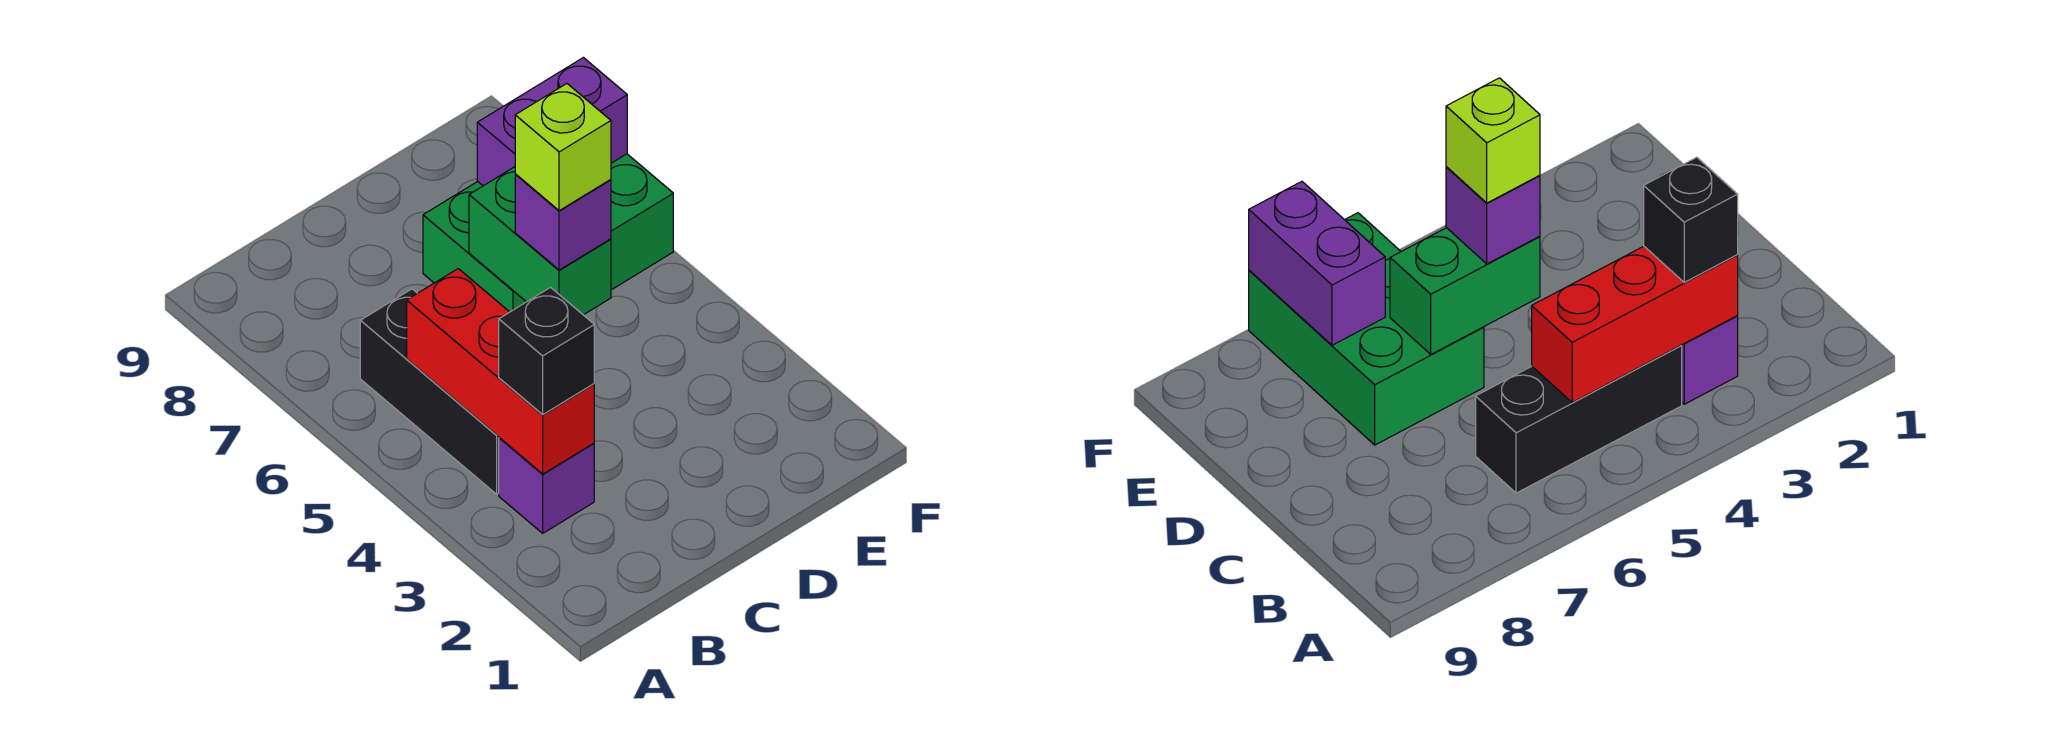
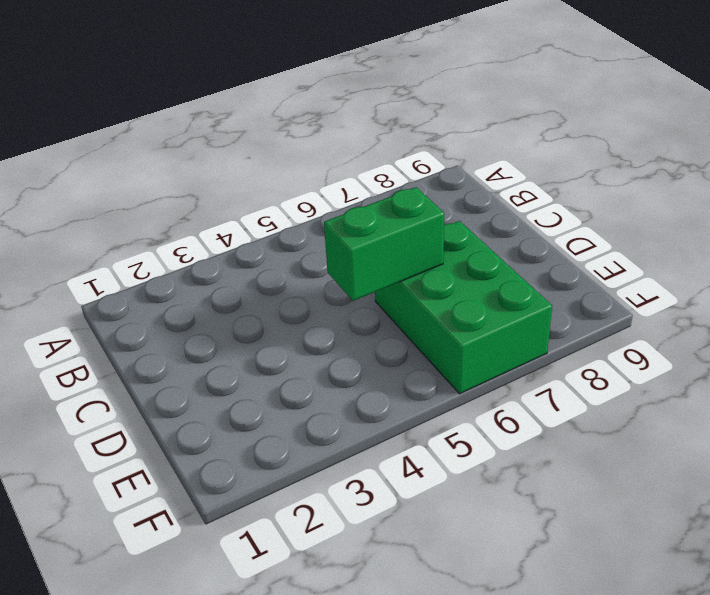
none -> purple brick B3 level 1
none -> black brick B4:B6 level 1

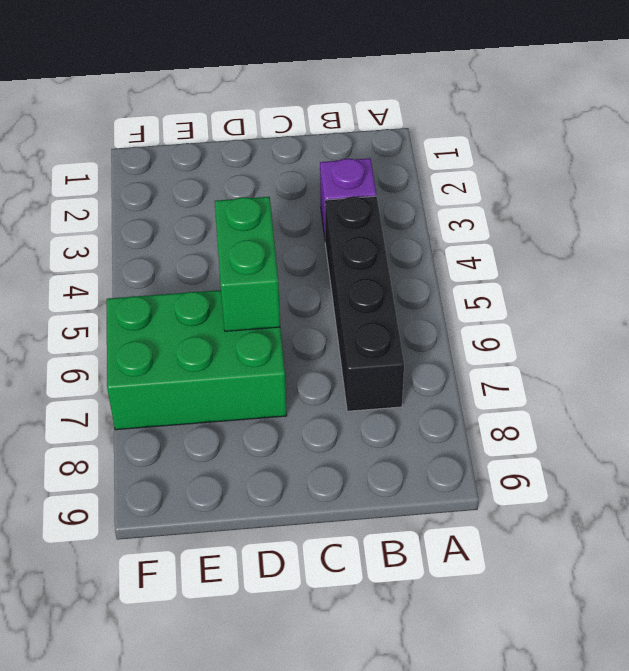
black brick B4:B7 level 1 -> black brick B4:B6 level 1
none -> red brick B3:B5 level 2
none -> purple brick E7:F7 level 2

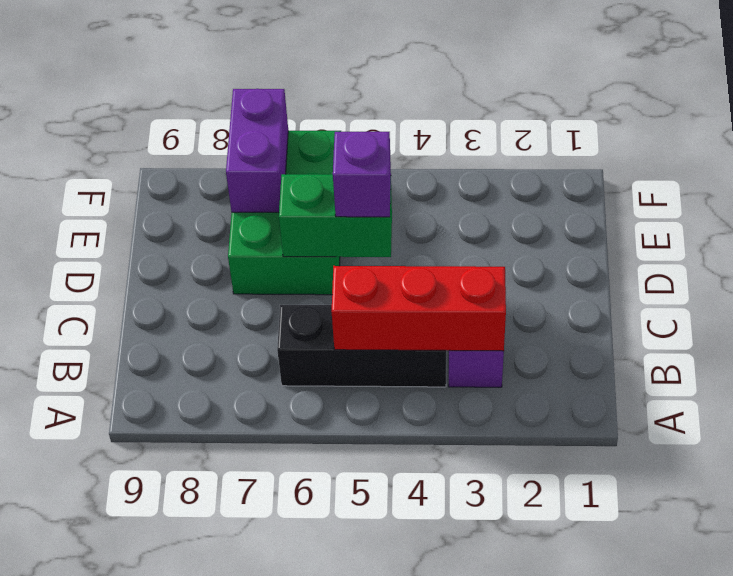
none -> black brick B3 level 3
none -> lime brick D5 level 4

